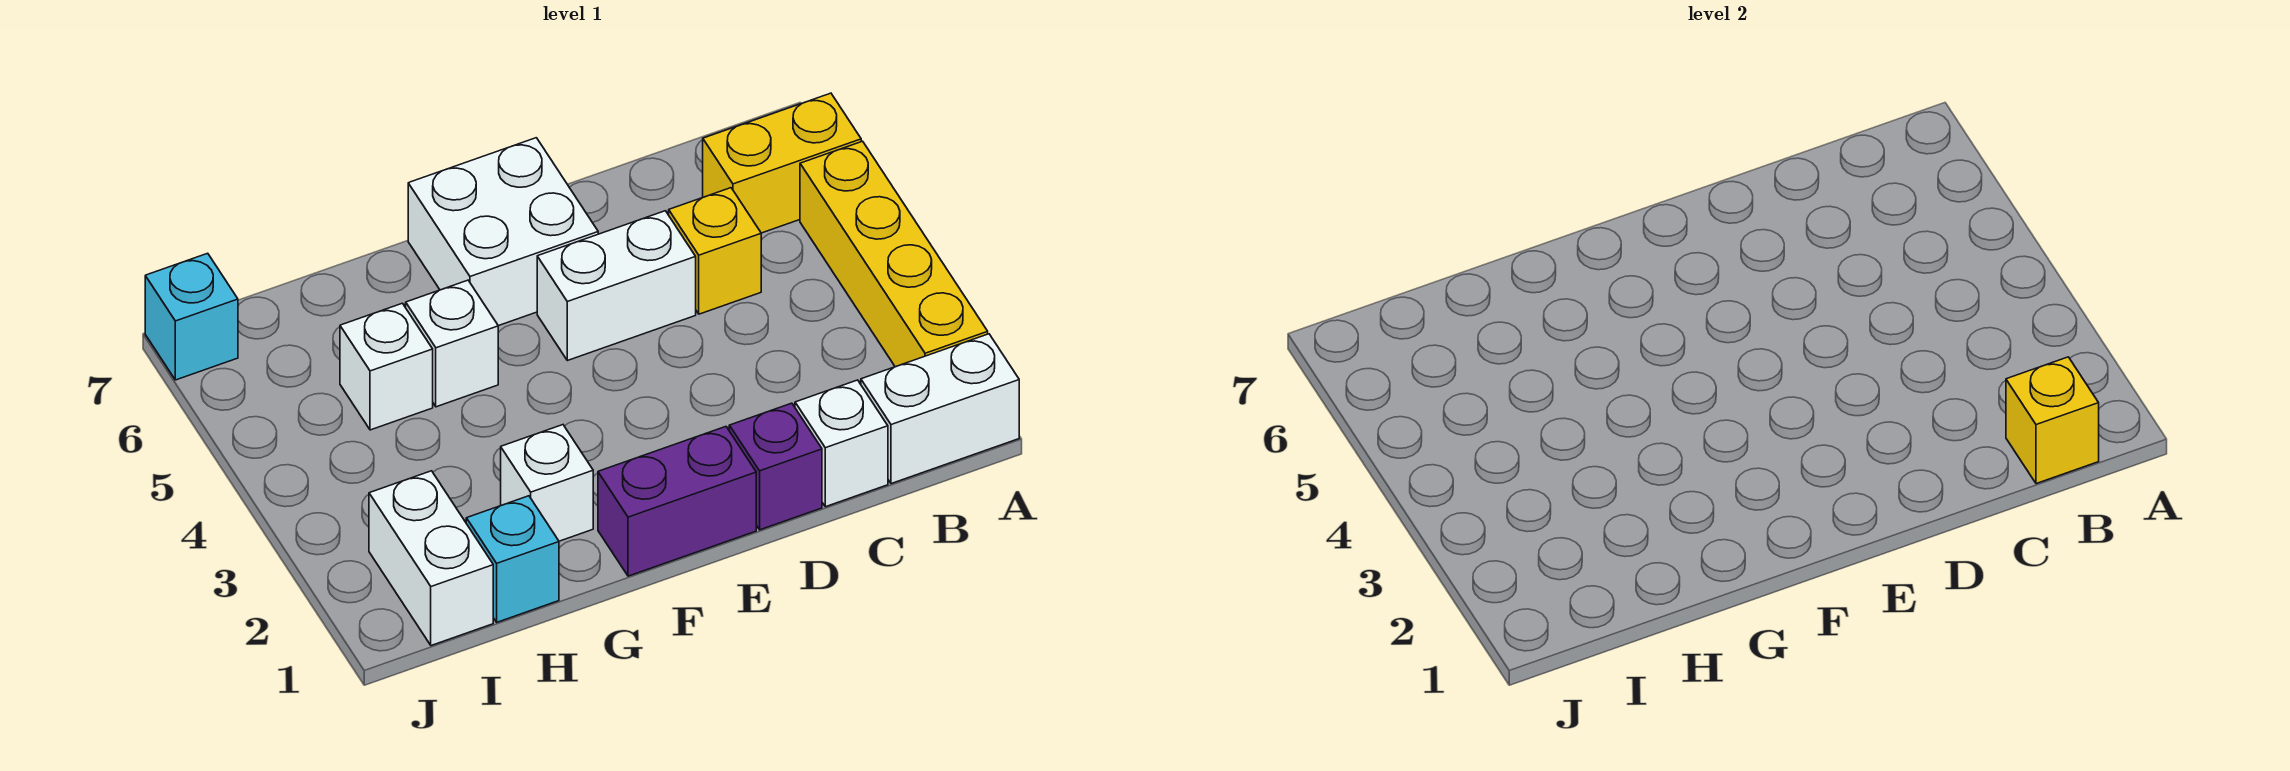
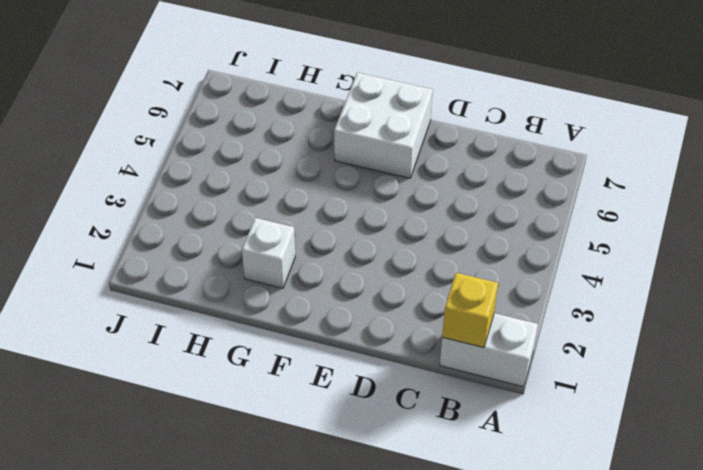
none -> yellow brick A2:A5 level 1
none -> yellow brick A6:B6 level 1
none -> white brick C1 level 1

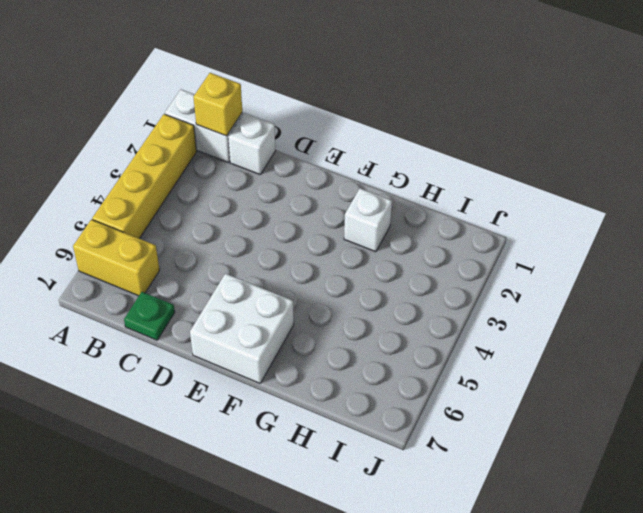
green plate C7 level 1 -> none
none -> yellow brick C5 level 1
none -> purple brick D1 level 1
none -> white brick D5:E5 level 1

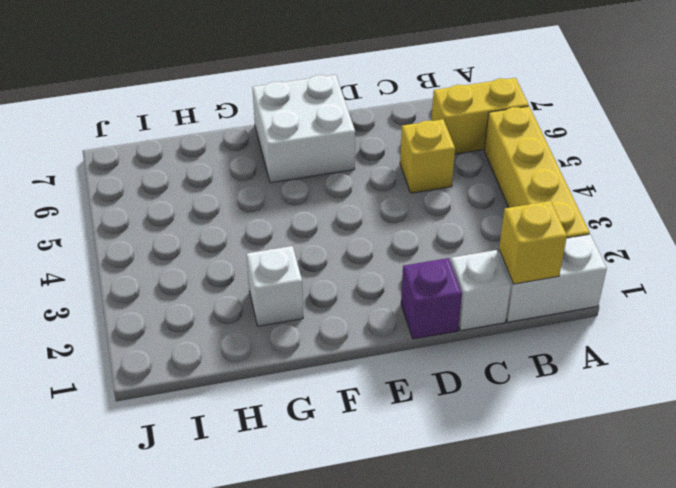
none -> white brick D5:E5 level 1
none -> purple brick E1:F1 level 1
none -> white brick G5 level 1

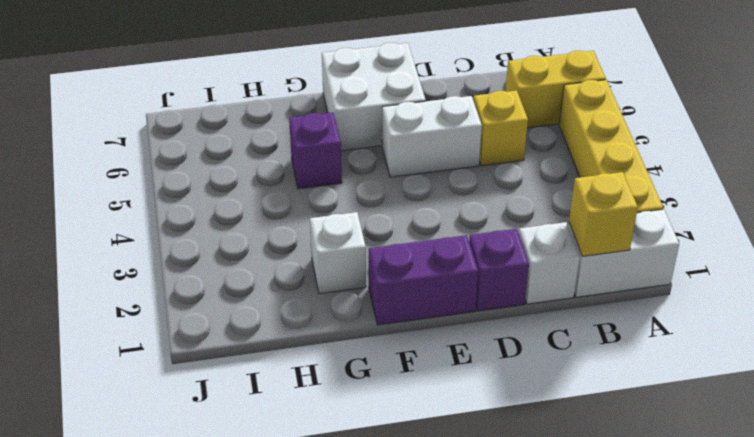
purple brick G5 level 1 -> white brick G5 level 1
none -> cyan brick H1 level 1
none -> white brick H5 level 1
none -> white brick I1:I2 level 1

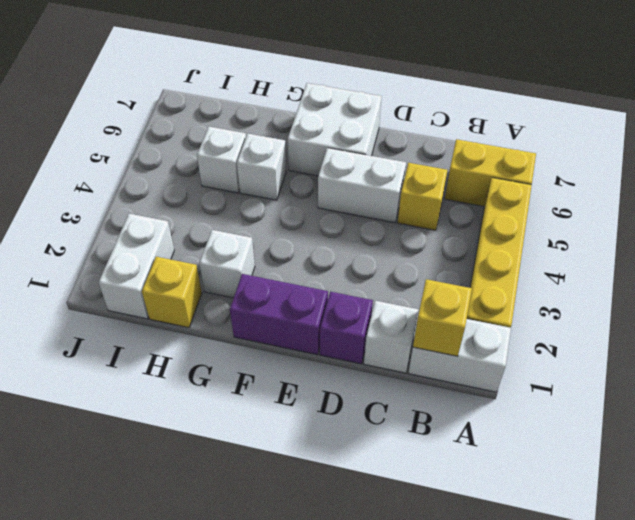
yellow brick H1 level 1 -> cyan brick H1 level 1
none -> cyan brick J7 level 1

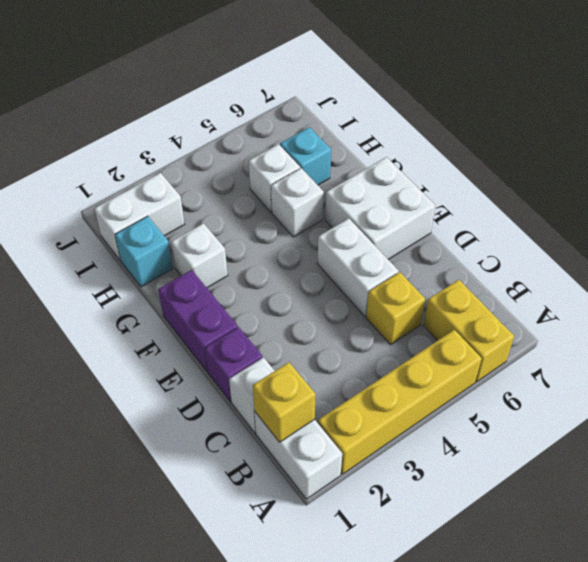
cyan brick H6 level 1 -> cyan brick J7 level 1

